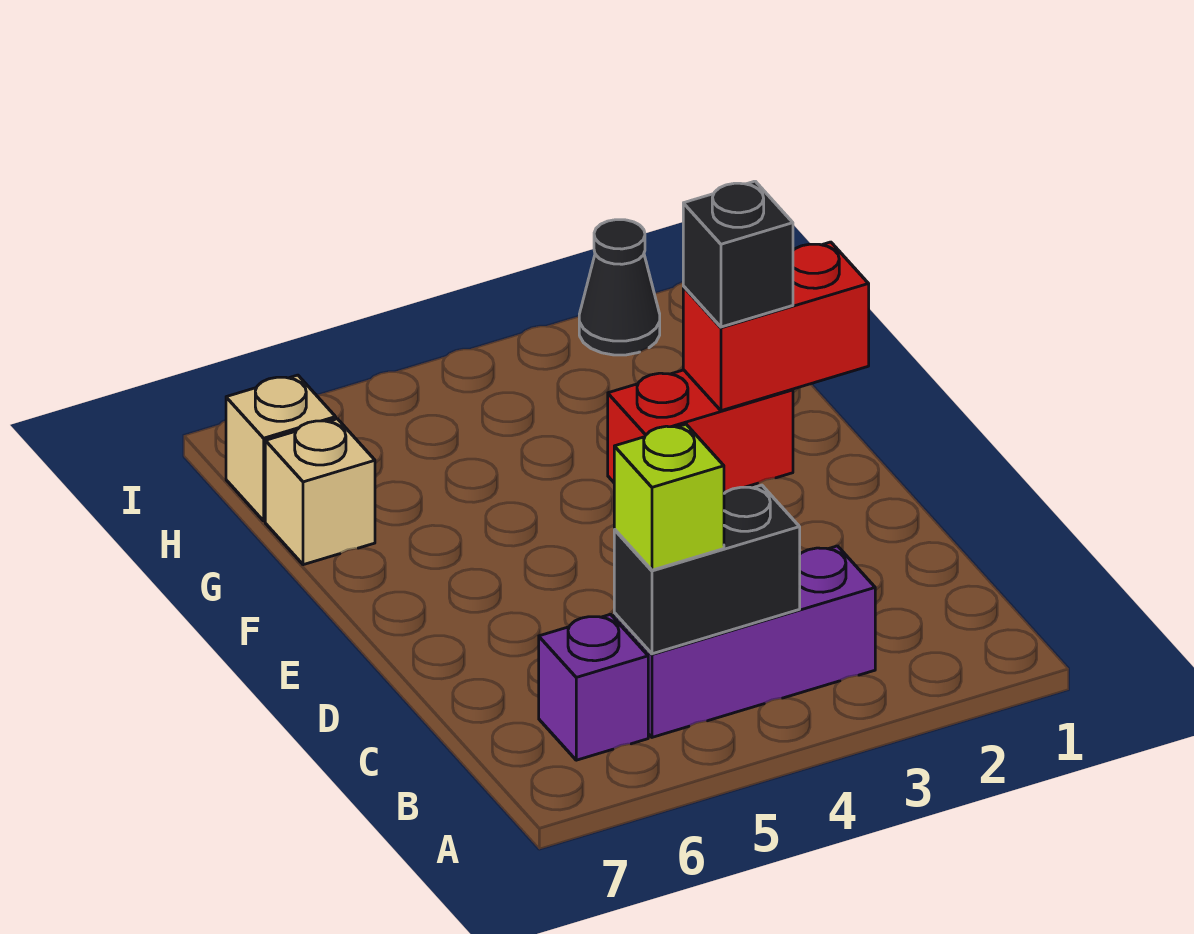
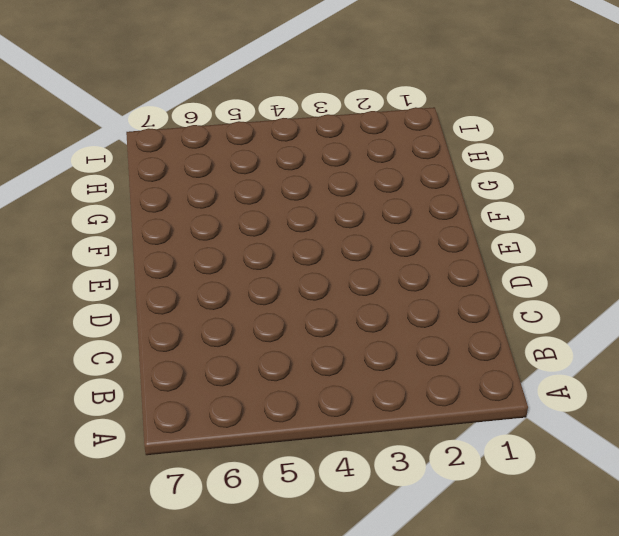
none -> purple brick B3:B5 level 1
none -> purple brick B6 level 1

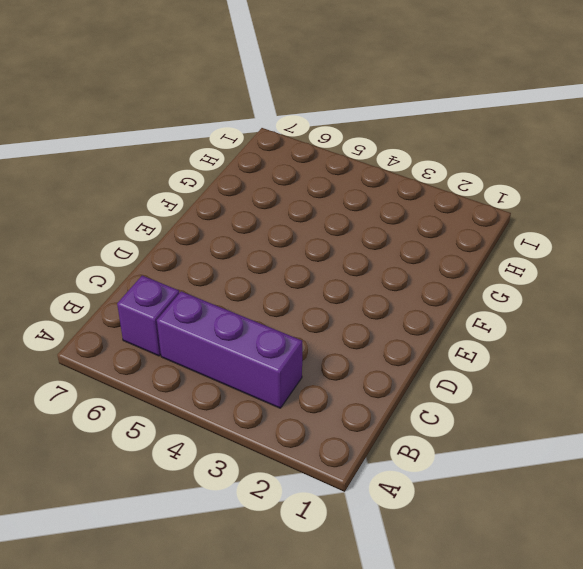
none -> red brick F2:F3 level 1
none -> tan brick G7 level 1

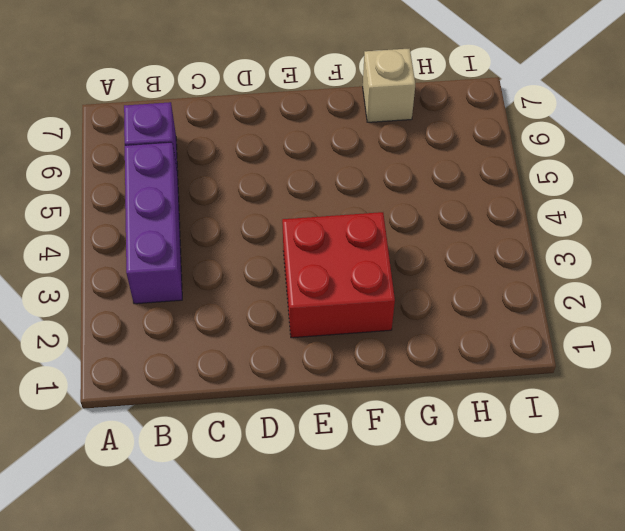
red brick E2:F3 level 1 -> red brick F2:F3 level 1
none -> tan brick H7 level 1
none -> black cone I2 level 1

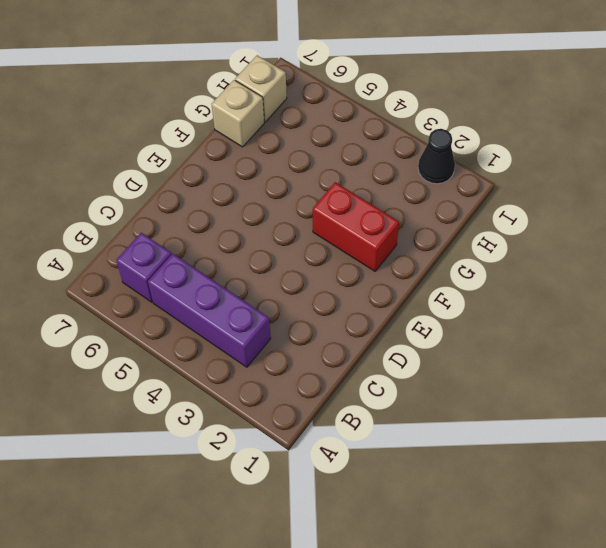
none -> black brick B4:B5 level 2
none -> red brick F1:F2 level 2

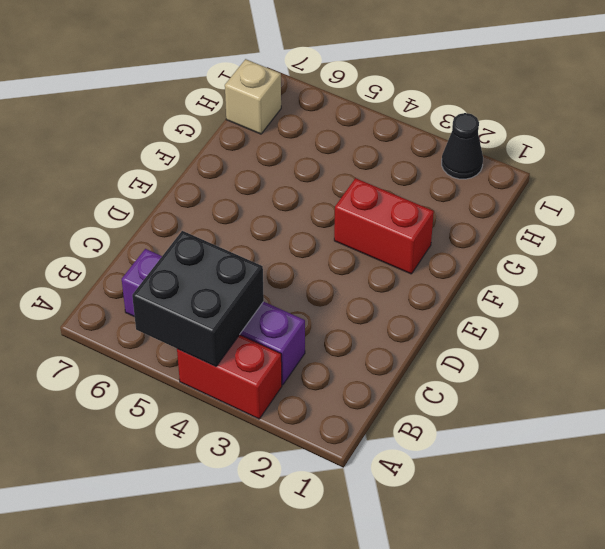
red brick A3:A4 level 1 -> red brick F1:F2 level 2
black brick A4:B5 level 2 -> black brick B4:B5 level 2
none -> tan brick G7 level 1
none -> lime brick B5 level 3

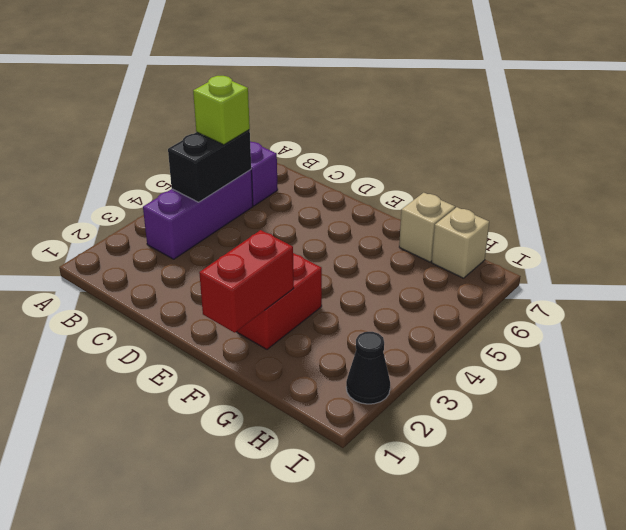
none -> black brick F2 level 3

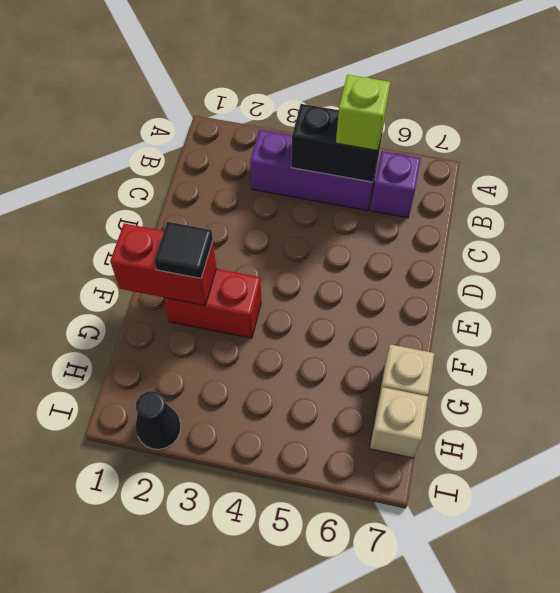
black tile F2 level 3 -> black brick F2 level 3

